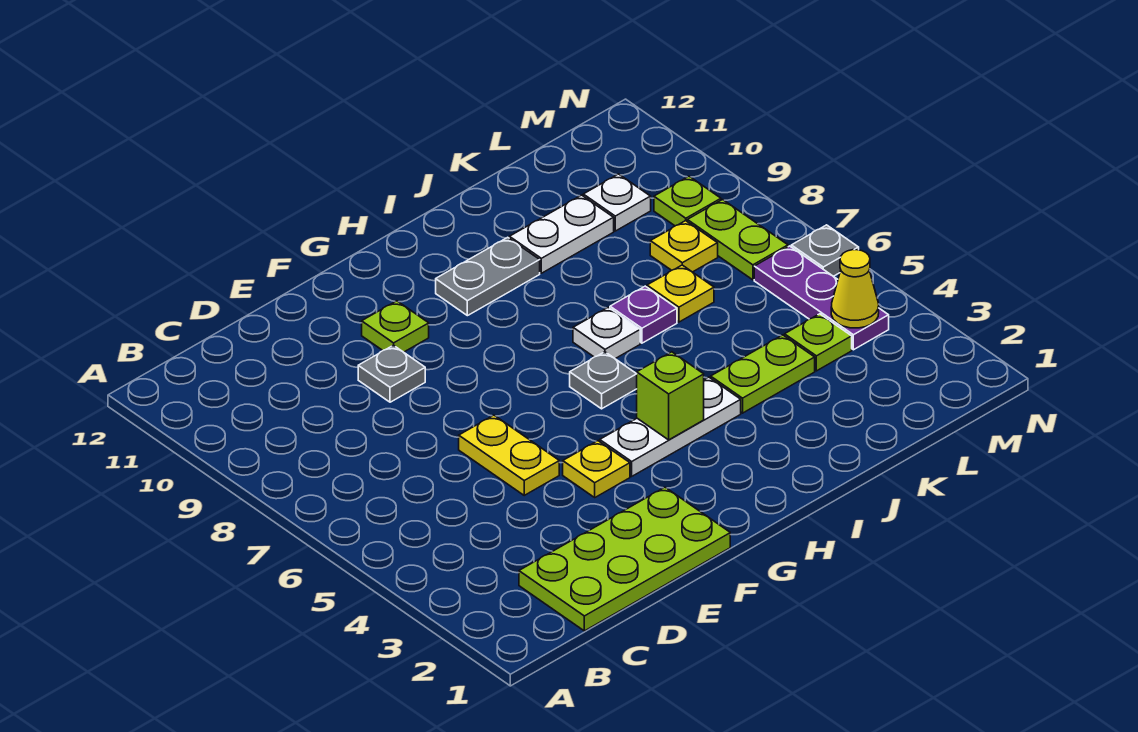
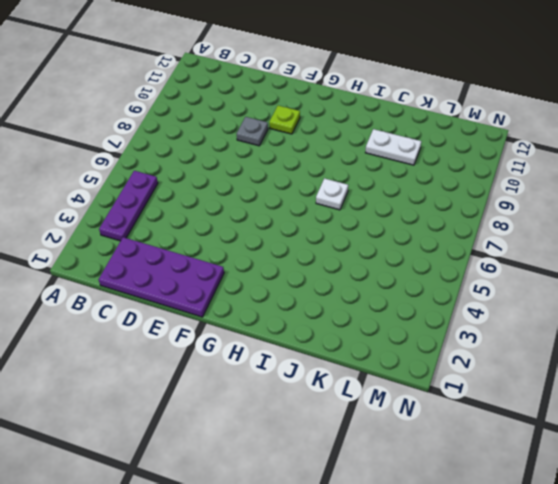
purple plate B3:B5 level 1 -> purple plate M4:M6 level 1
purple plate C1:F2 level 1 -> lime plate C1:F2 level 1
none -> yellow plate E5:E6 level 1
none -> yellow plate F4 level 1
none -> white plate G4:I4 level 1

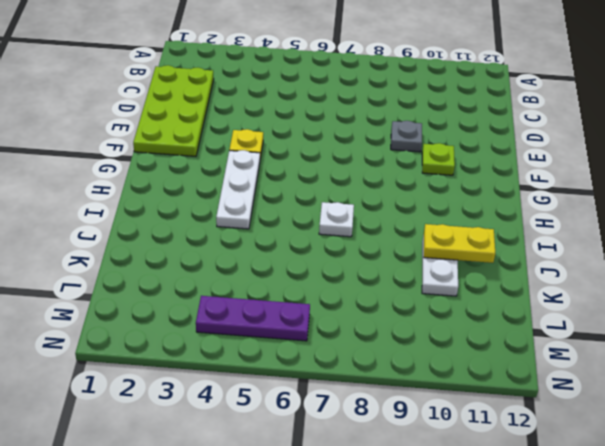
yellow plate J10:J11 level 2 -> yellow plate E5:E6 level 1
none -> grey plate H6 level 1
none -> grey plate H10:I10 level 1
none -> lime plate J4:K4 level 1

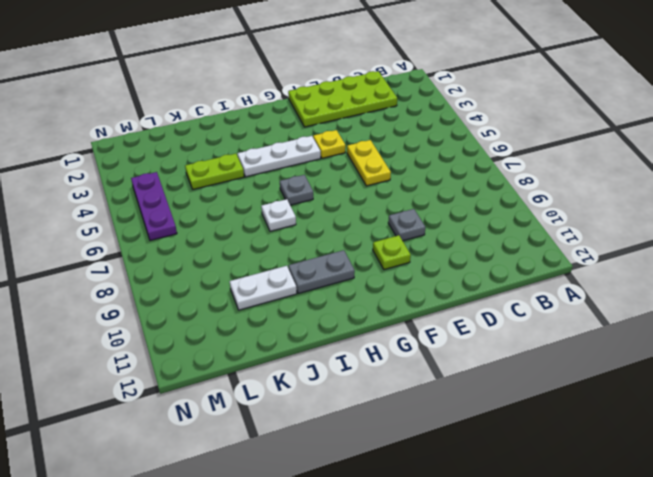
none -> purple plate J7 level 1
none -> yellow plate K7 level 1
none -> lime plate L4 level 1

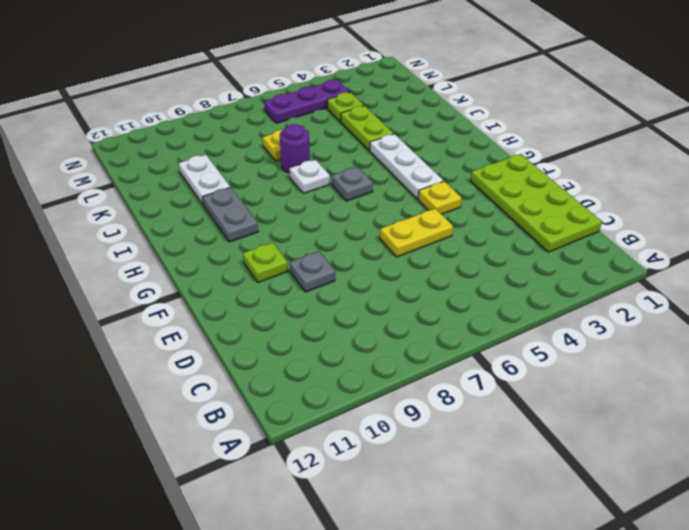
purple round brick J7 level 1 -> purple plate J7 level 1
none -> yellow plate L8 level 1
none -> white plate L10 level 1
none -> lime plate M7:M8 level 1

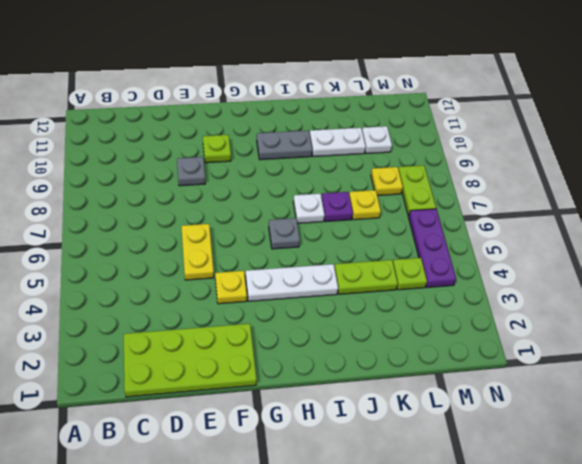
none -> lime plate M9 level 1
none -> grey plate N6 level 1
none -> lime brick H4 level 2

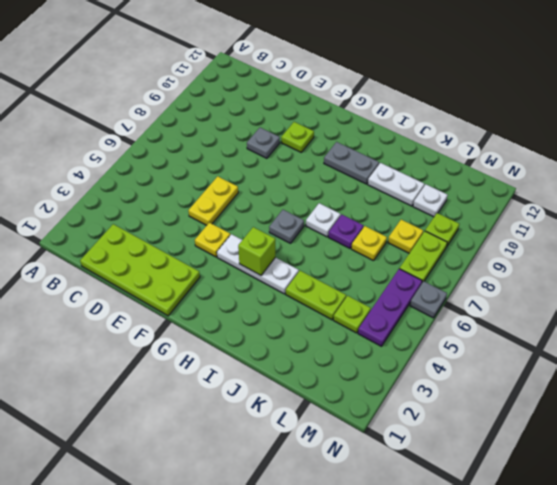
none -> yellow cone M4 level 2

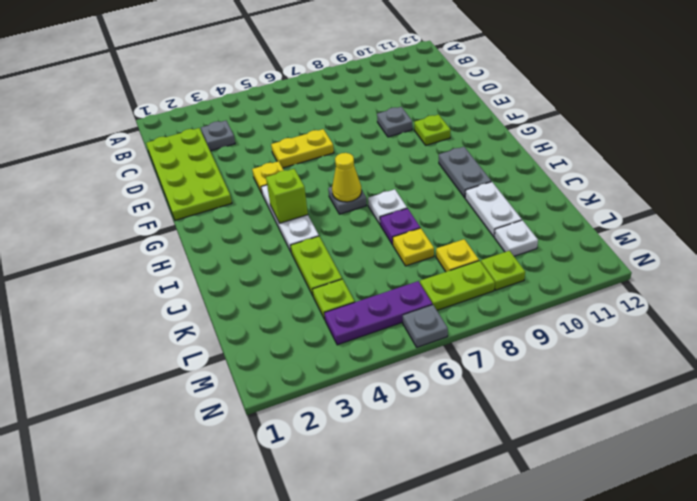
grey plate C3 level 1 -> none
yellow cone H6 level 2 -> yellow cone M4 level 2

